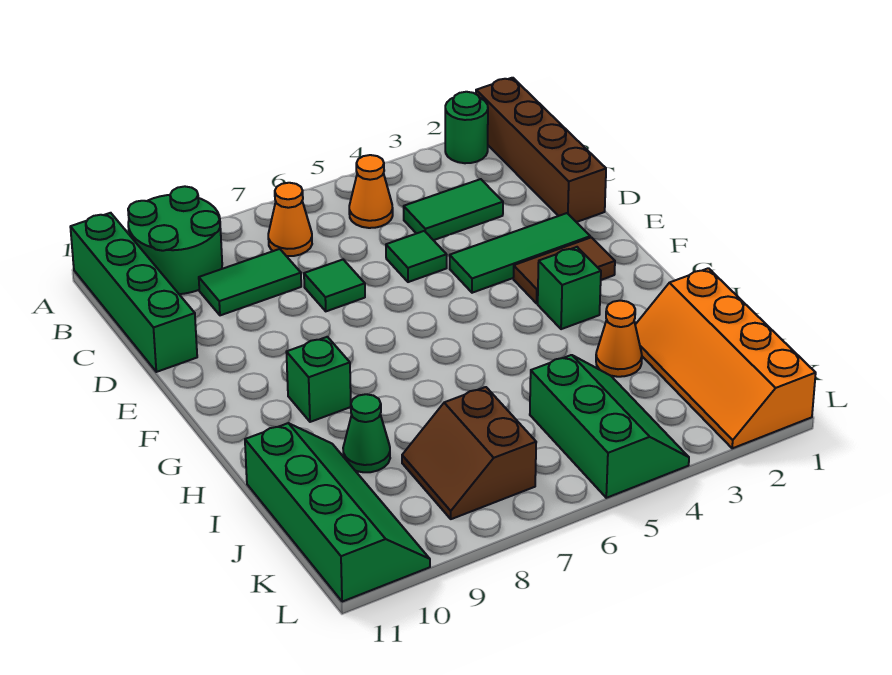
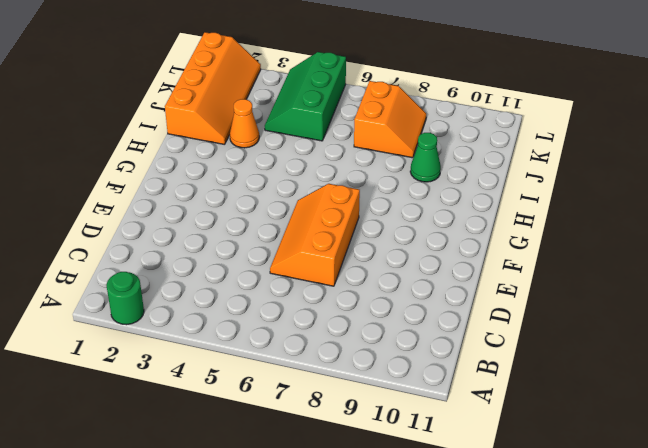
orange slope D6:F7 level 1 top 7 -> green tile D7 level 1
orange slope J7:K8 level 1 top 7 -> brown slope J7:K8 level 1 top 7
none -> brown brick A1:D1 level 1
none -> green round brick A9:B10 level 1
none -> green brick A11:D11 level 1

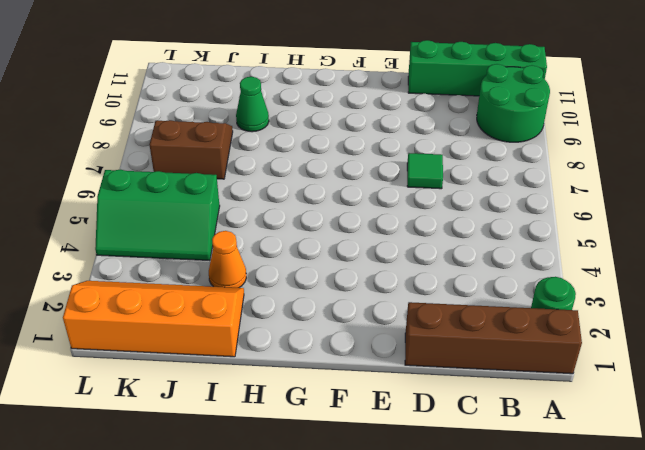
none -> orange cone B5 level 1
none -> orange cone B7 level 1
none -> green tile C3:C4 level 1

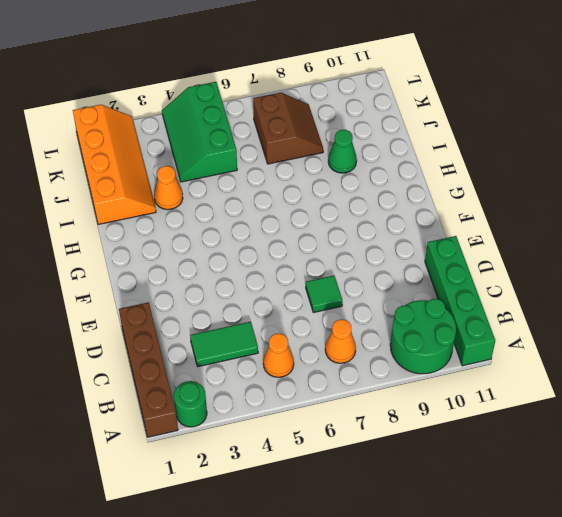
none -> green tile C8:C9 level 1
none -> green tile D5 level 1
none -> green tile E2:E4 level 1

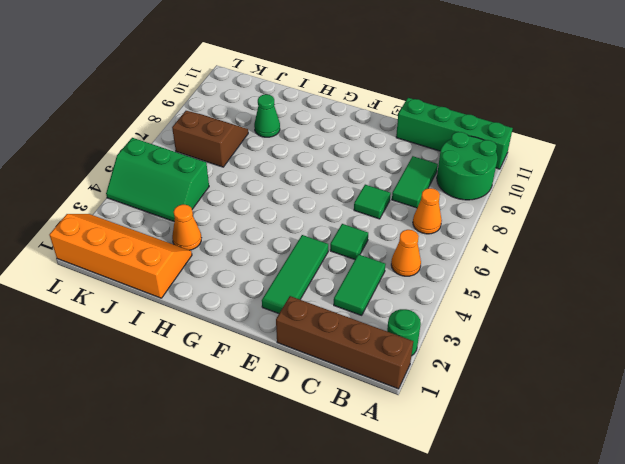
none -> brown tile F2:F3 level 1
none -> green brick G3 level 1
none -> green brick G9 level 1

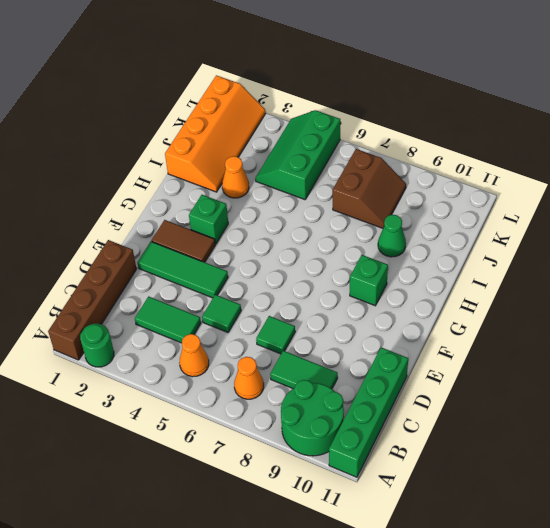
none -> green slope I10:L11 level 1 top 11

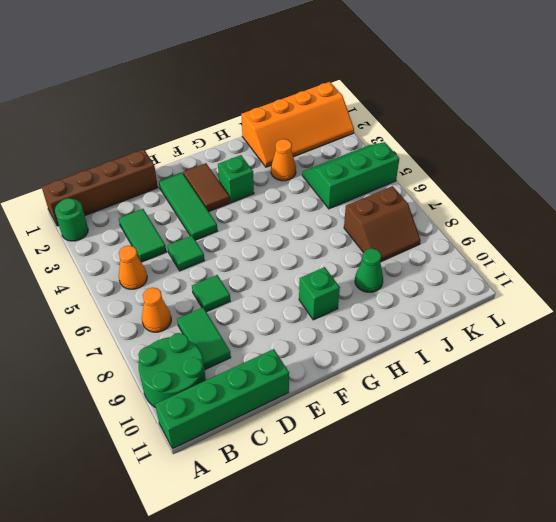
none -> green slope I10:L11 level 1 top 11

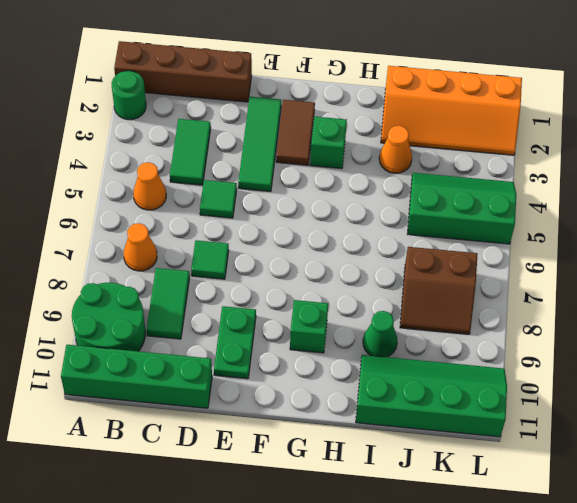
green plate E9:E10 level 1 -> none

